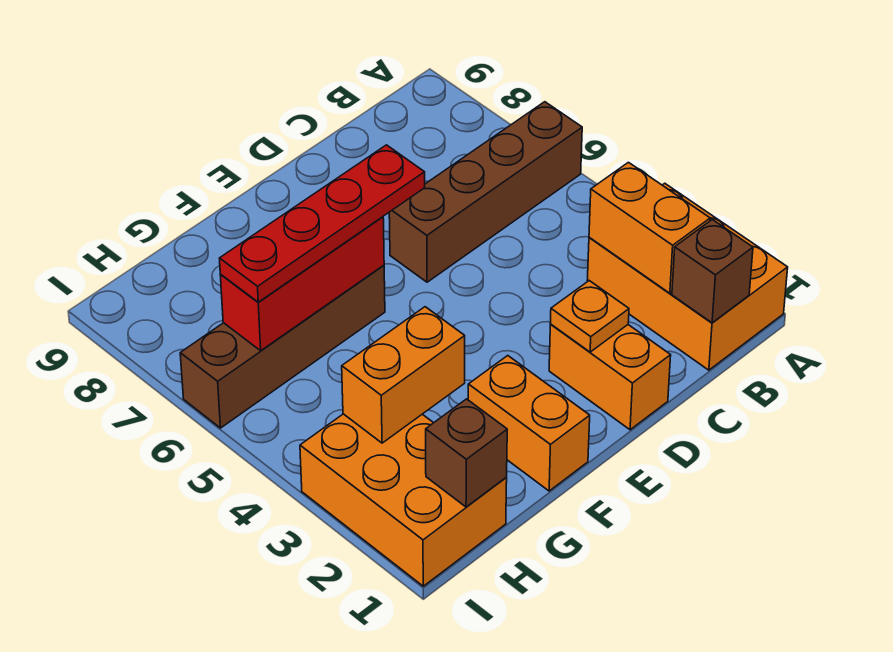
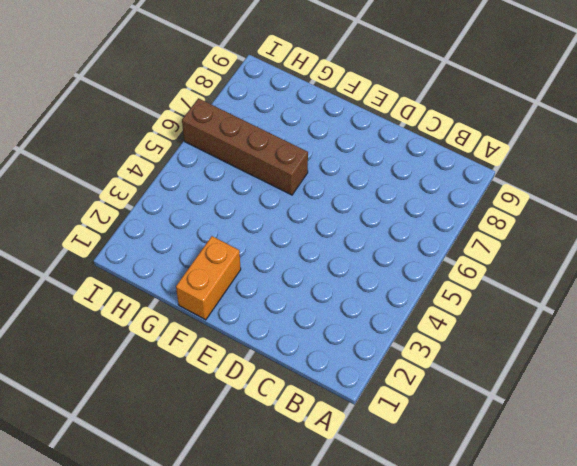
none -> orange brick A1:B3 level 1
none -> brown brick A6:D6 level 1
none -> orange brick D1:D2 level 1

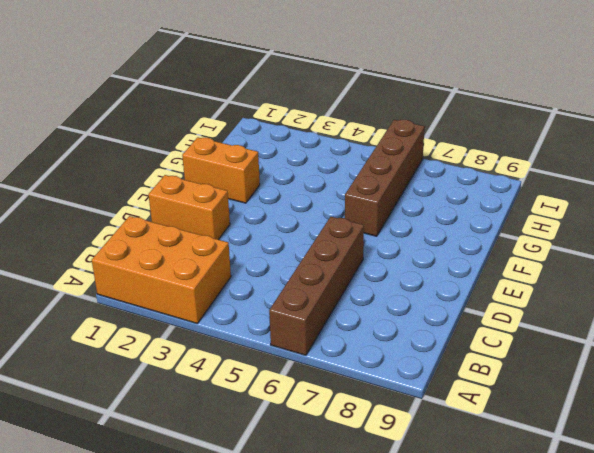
none -> orange brick H1:I3 level 1
none -> brown brick B1 level 2
none -> orange brick B2:B3 level 2

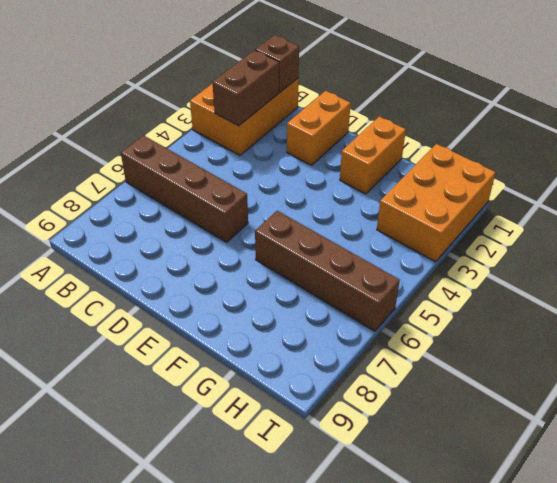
brown brick B2:B3 level 2 -> orange brick B2:B3 level 2
none -> orange plate D2 level 2
none -> red brick F6:H6 level 2
none -> orange brick G3:H3 level 2

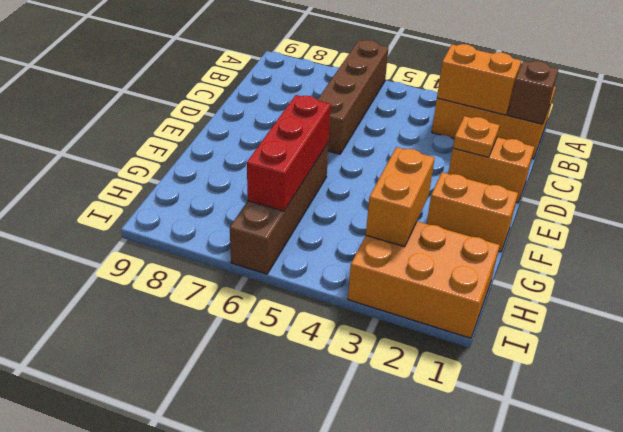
none -> brown brick H1 level 2
none -> red plate E6:H6 level 3

